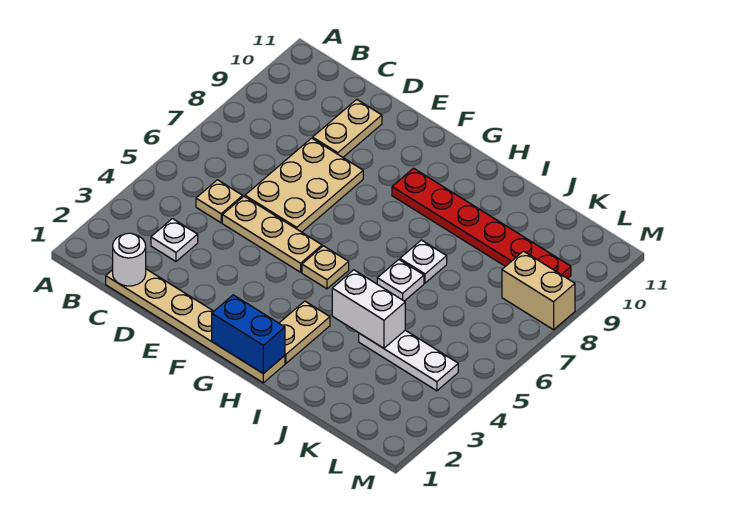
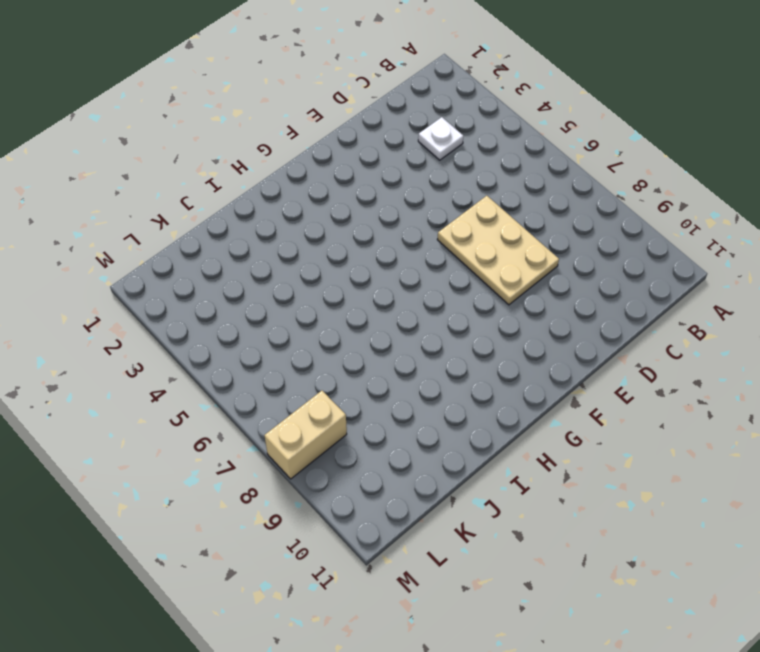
none -> tan plate C1:H1 level 1
none -> tan plate C5 level 1
none -> tan plate D5:F5 level 1

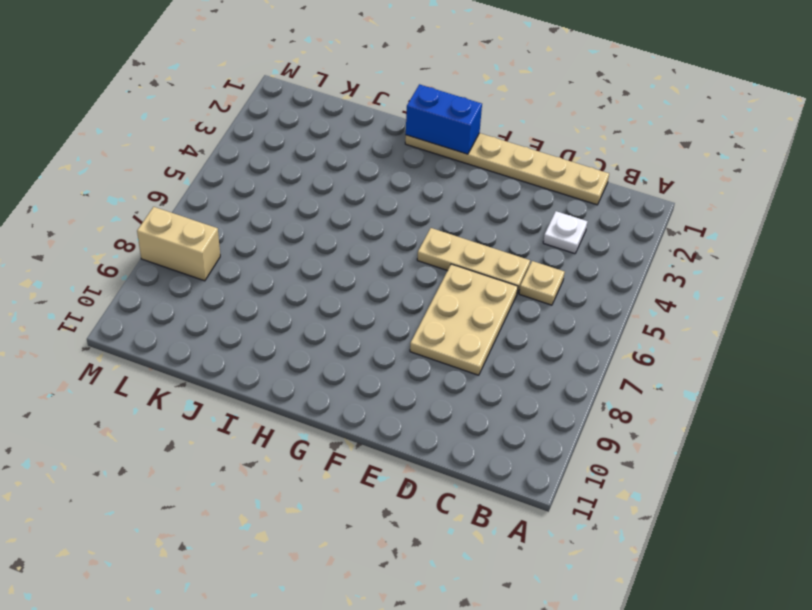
none -> tan plate D9:D10 level 1
none -> tan plate G5 level 1
none -> red plate G9:L9 level 1

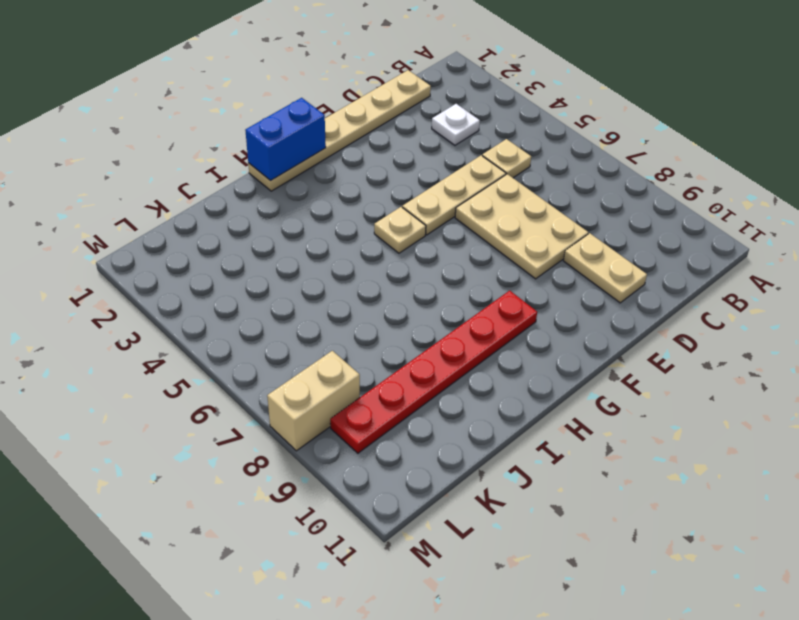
none -> tan plate H2:H3 level 1
none -> white plate I6 level 1
none -> white plate I7 level 1

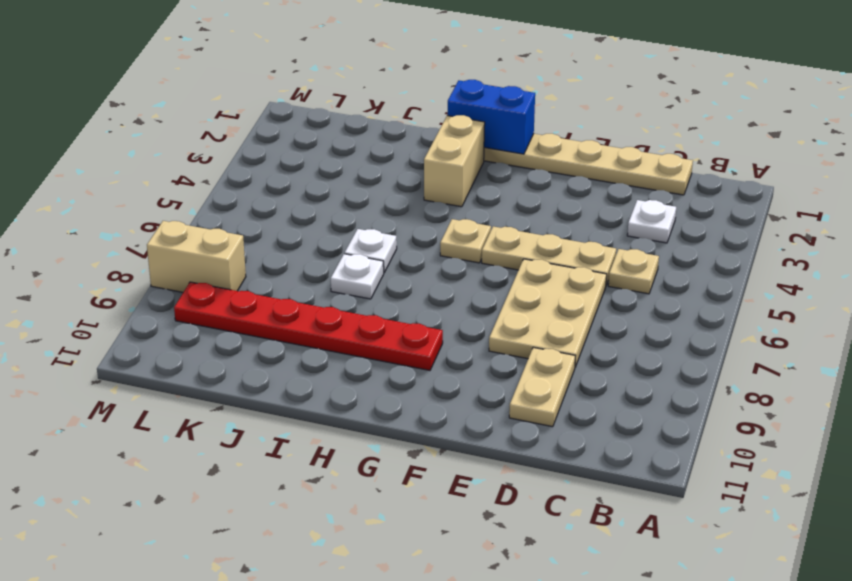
tan brick H2:H3 level 1 -> tan plate H2:H3 level 1
none -> white plate J4:L4 level 1
none -> white round brick C1 level 2
none -> white brick I4:J4 level 2

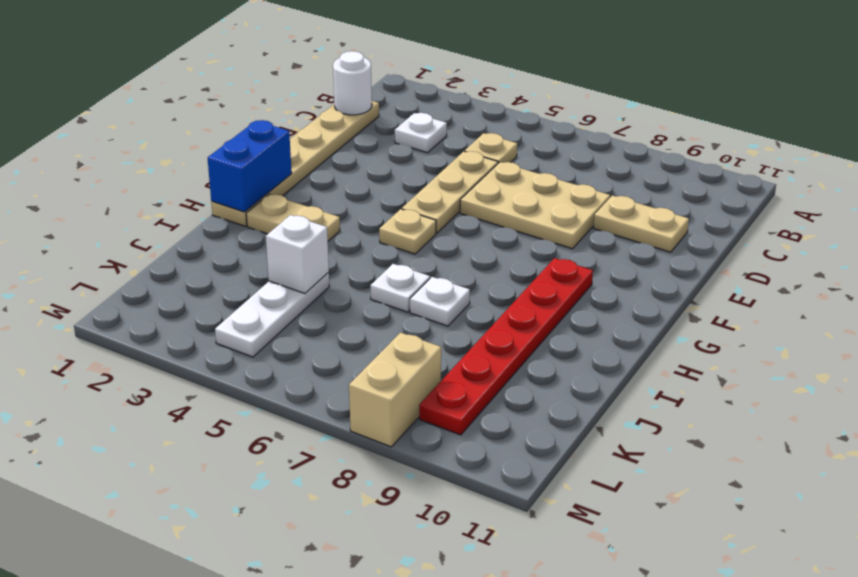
white brick J4 level 2 -> white brick I4:J4 level 2

